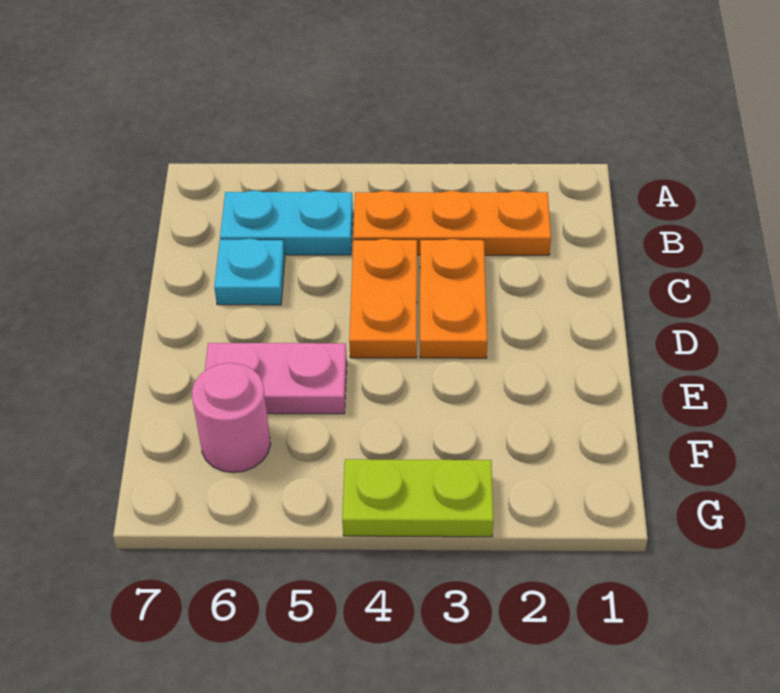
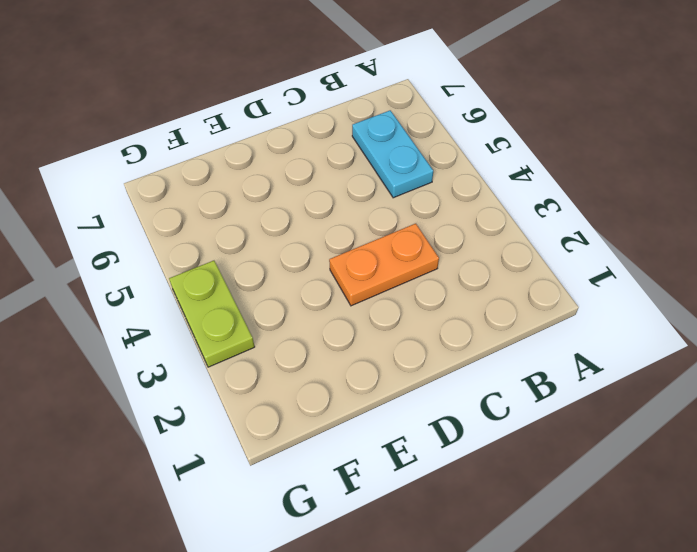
none -> orange plate B2:B4 level 1
none -> orange plate C4:D4 level 1

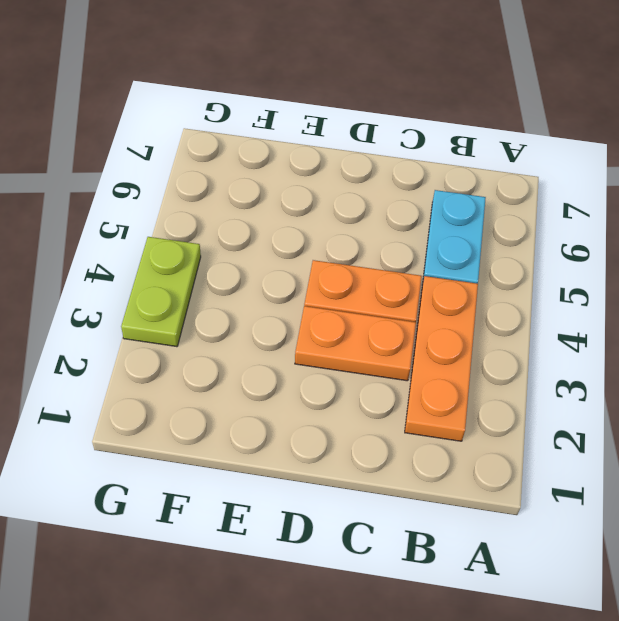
none -> cyan plate C6 level 1
none -> pink plate E5:E6 level 1

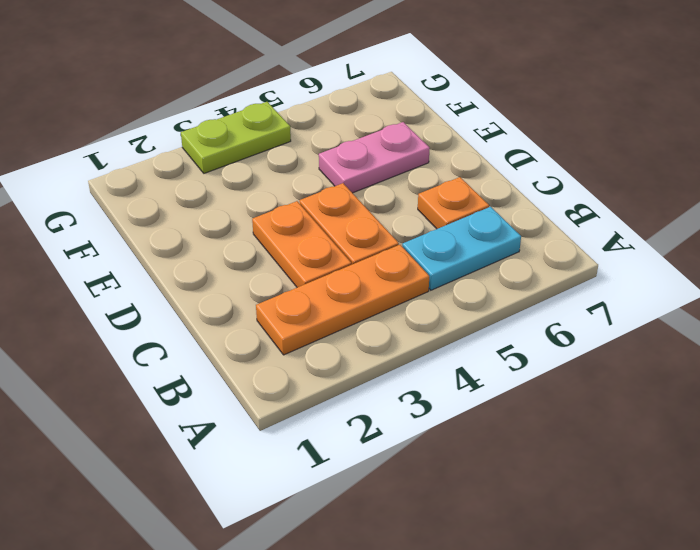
orange plate C6 level 1 -> cyan plate C6 level 1
none -> pink round brick F6 level 1

